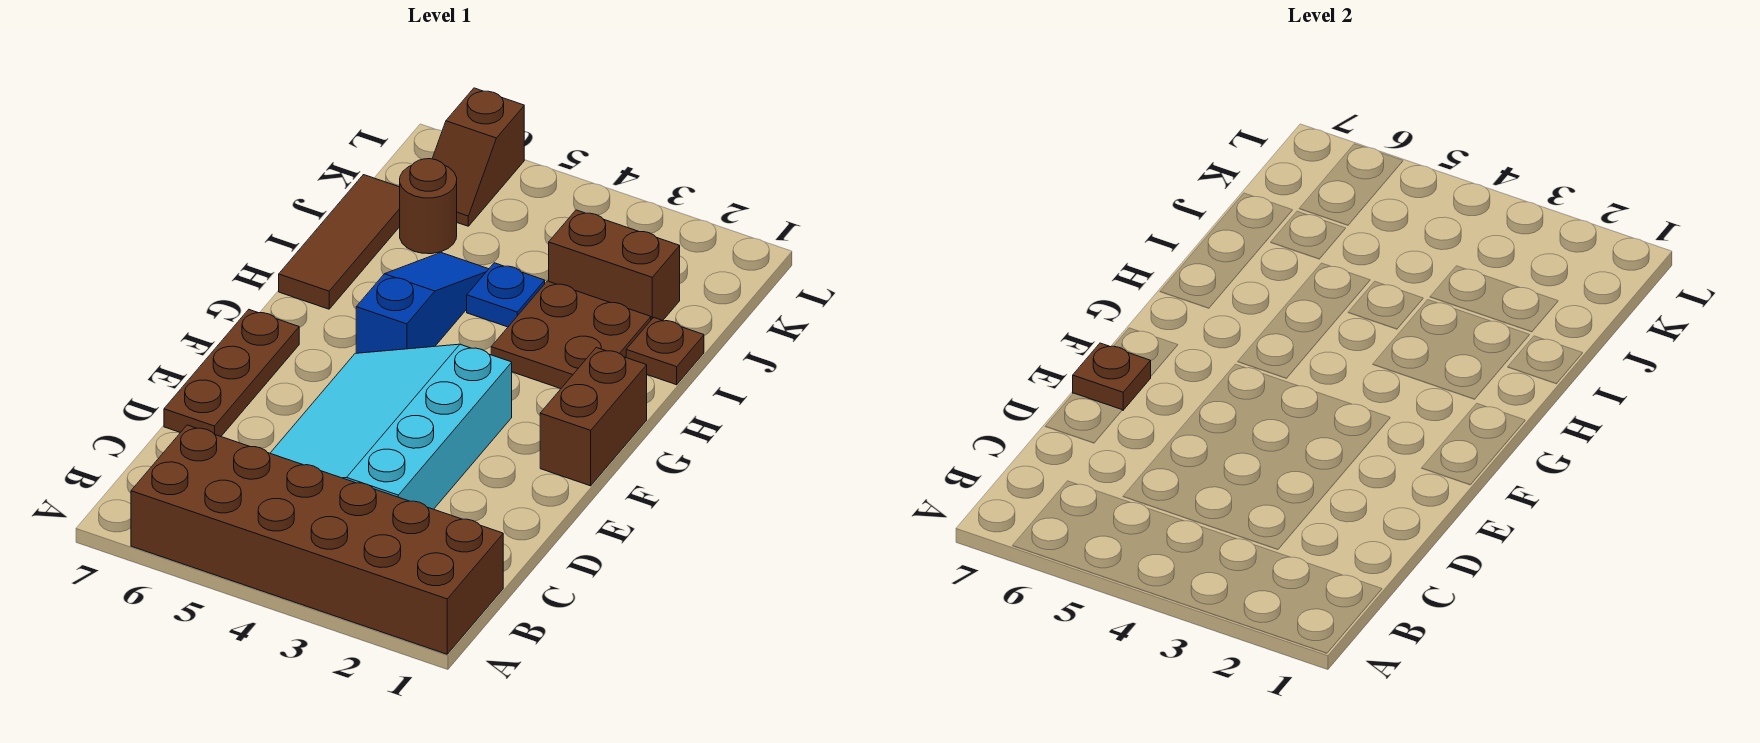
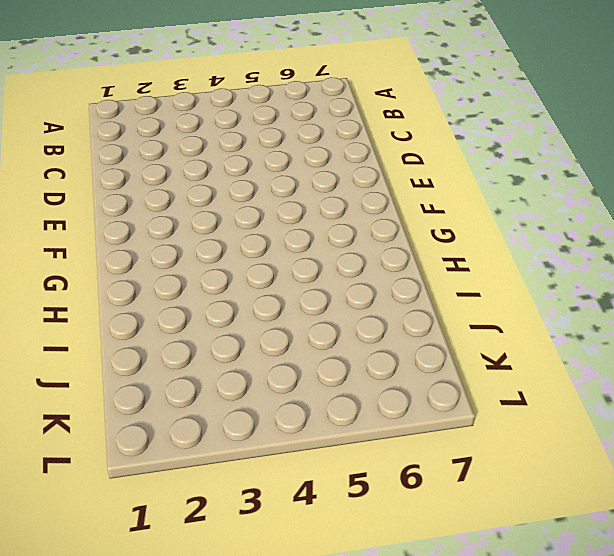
none -> brown brick A1:B6 level 1
none -> cyan slope C3:F5 level 1 top 3
none -> brown plate D7:F7 level 1

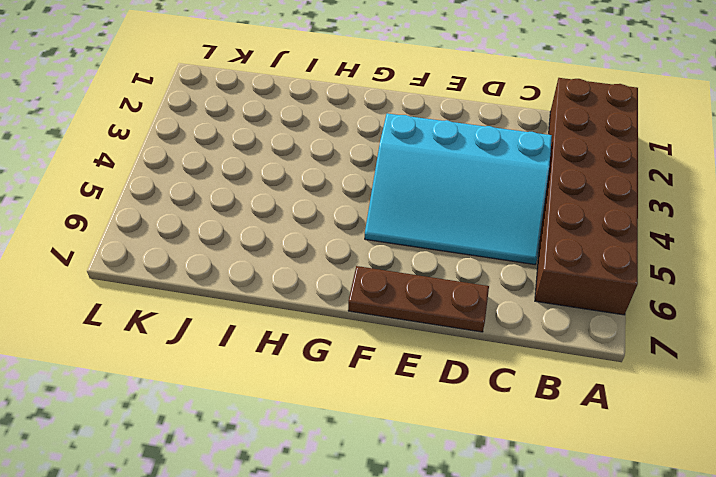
none -> brown brick F1:G1 level 1
none -> blue slope G5:I5 level 1 top G
none -> brown plate H2:I3 level 1

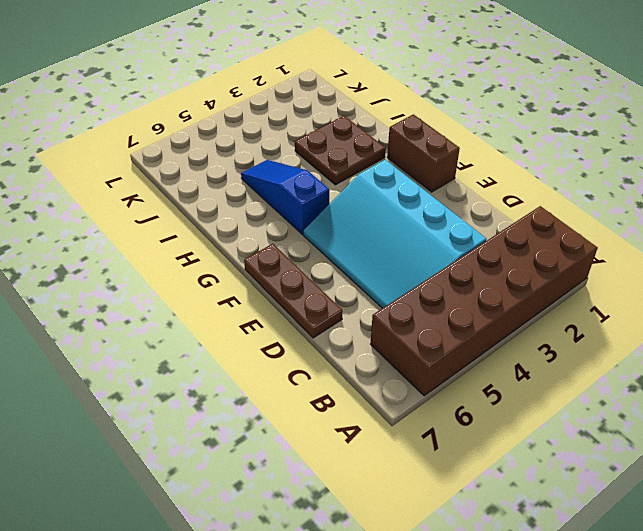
none -> brown tile H7:J7 level 1
none -> brown plate I1 level 1
none -> blue plate I4 level 1

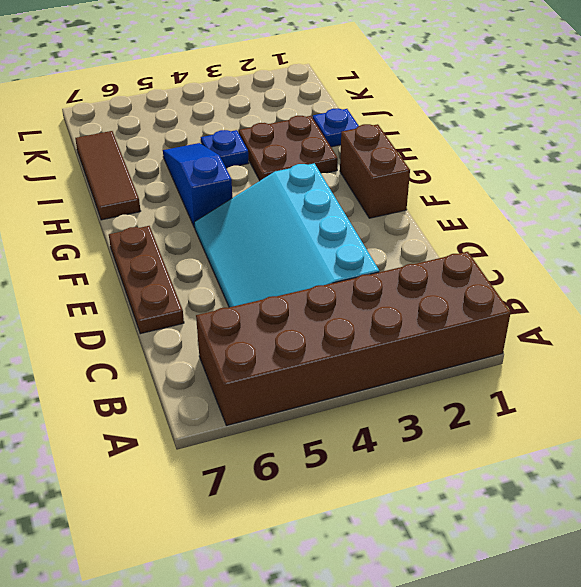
blue plate I1 level 1 -> brown plate I1 level 1
none -> brown brick J2:J3 level 1
none -> brown round brick J6 level 1
none -> brown slope K6:L6 level 1 top L

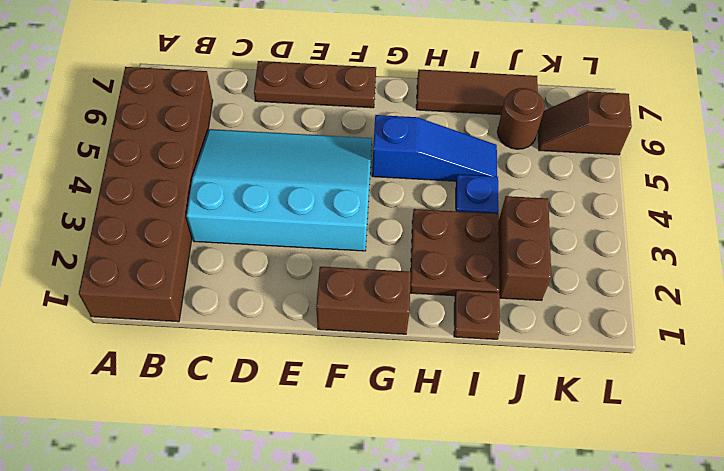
none -> brown plate E7 level 2

